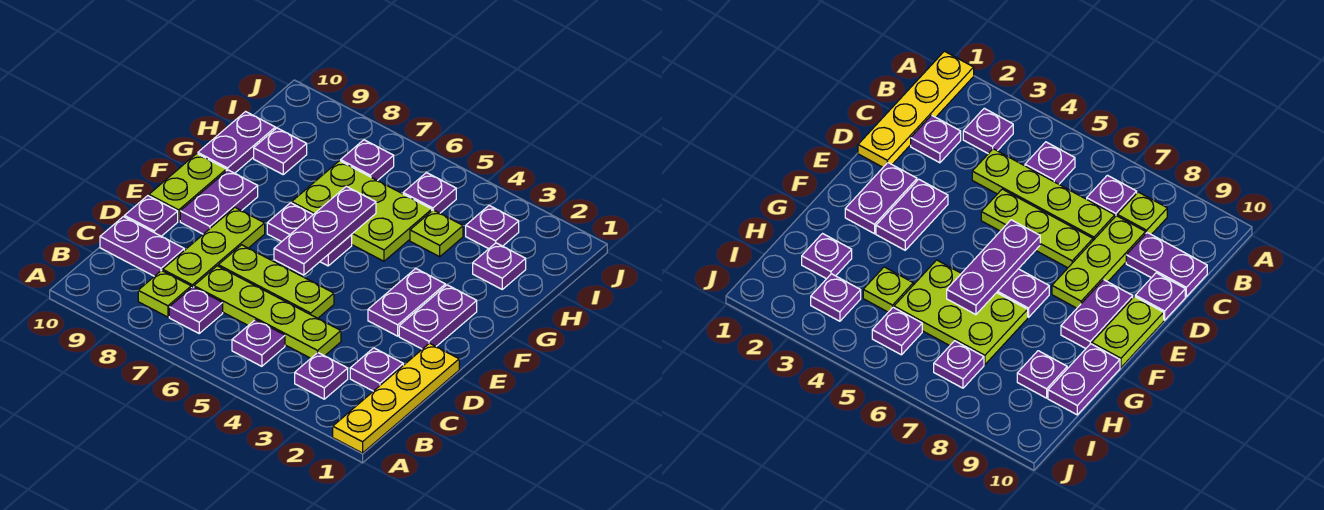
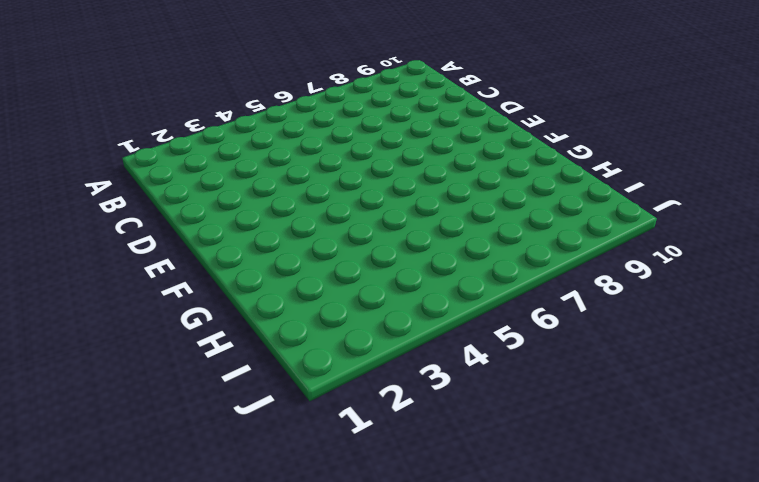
none -> yellow plate A1:D1 level 1
none -> purple plate B3 level 1
none -> purple plate B5 level 1

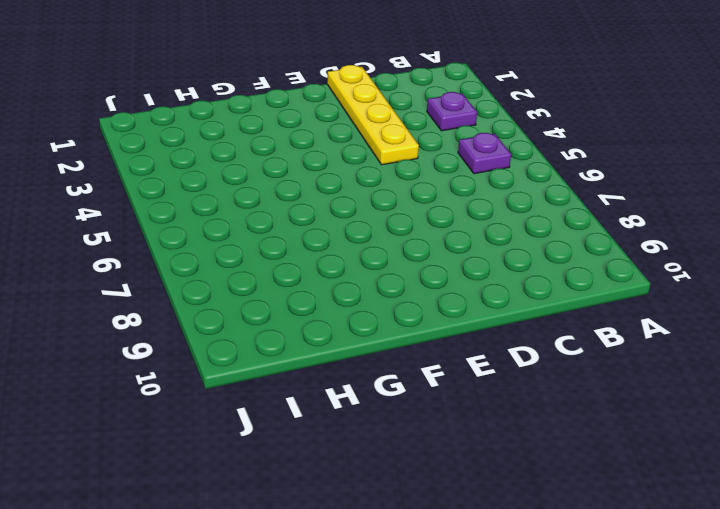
yellow plate D1:D4 level 1 -> yellow plate A1:D1 level 1
none -> purple plate B7 level 1
none -> lime plate B8 level 1
none -> purple plate C2 level 1

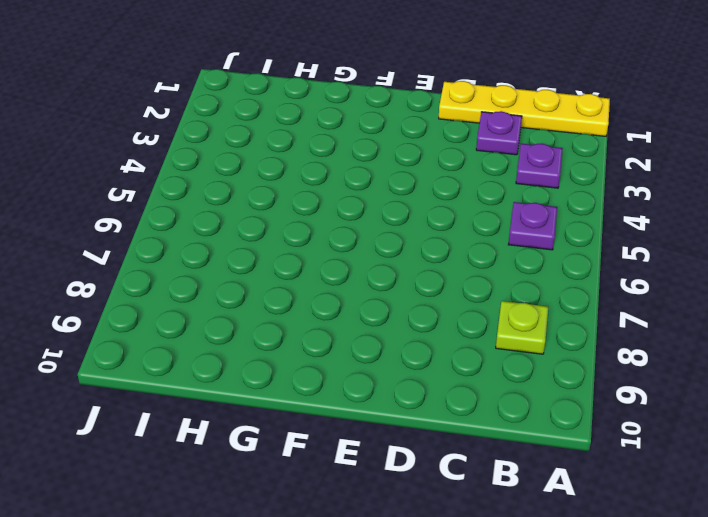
none -> purple plate B7 level 1
none -> lime plate C4:C7 level 1
none -> lime plate C8:E8 level 1

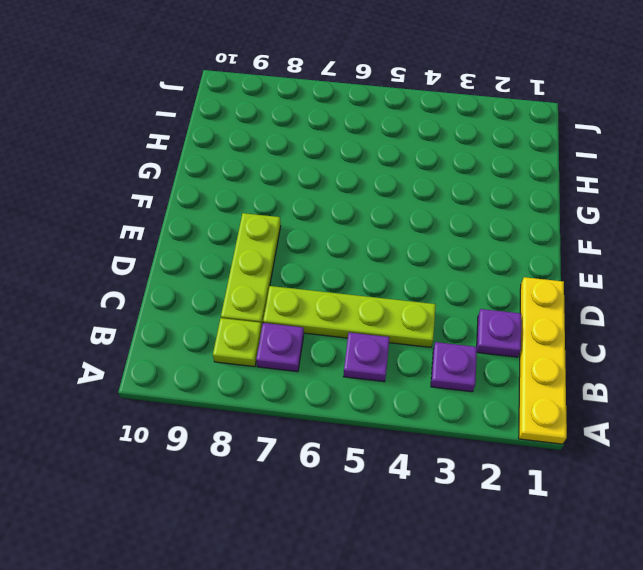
none -> purple plate C9:C10 level 1
none -> lime plate D5:D7 level 1
none -> purple plate D10 level 1

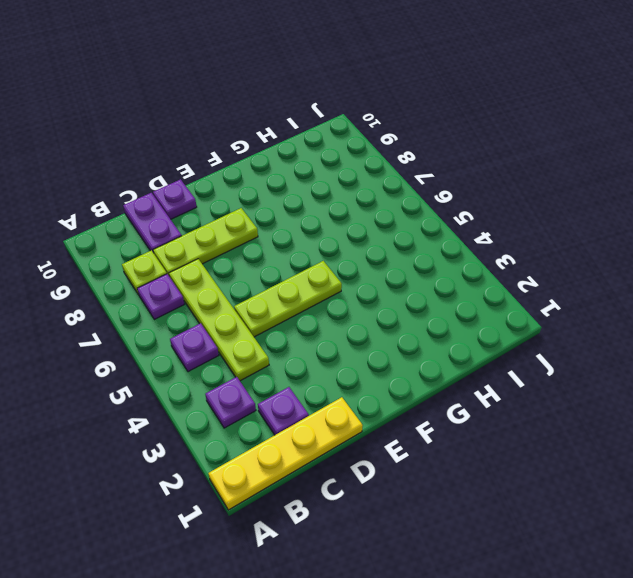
lime plate D5:F5 level 1 -> lime plate D5:D7 level 1
none -> purple plate E2:F2 level 1
none -> purple plate E3:F3 level 1
none -> purple plate E9:F9 level 1

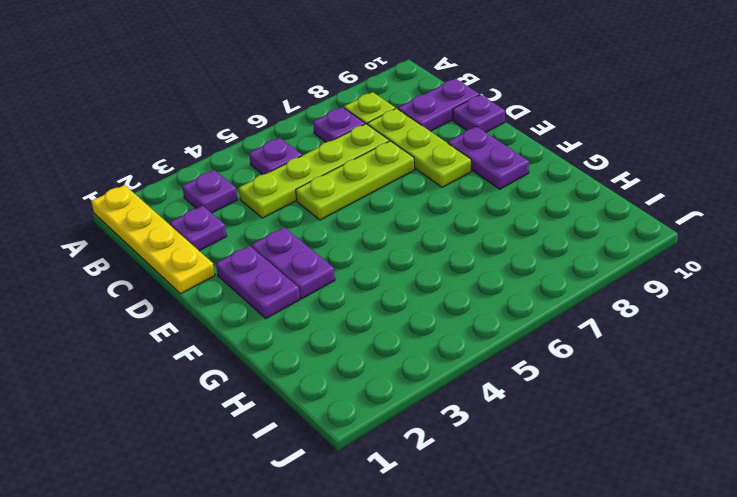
none -> lime plate E10:F10 level 1
none -> purple plate F6:F7 level 1
none -> lime plate G5:H7 level 1

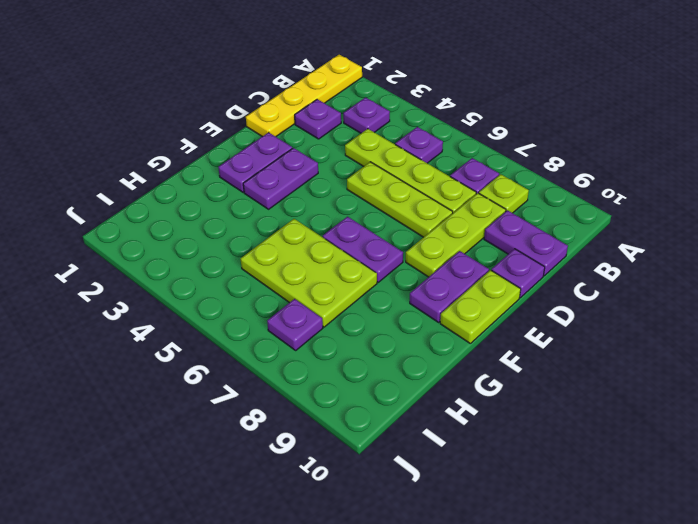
none -> purple plate G10:H10 level 1
none -> purple plate H2 level 1
none -> lime plate H4 level 1

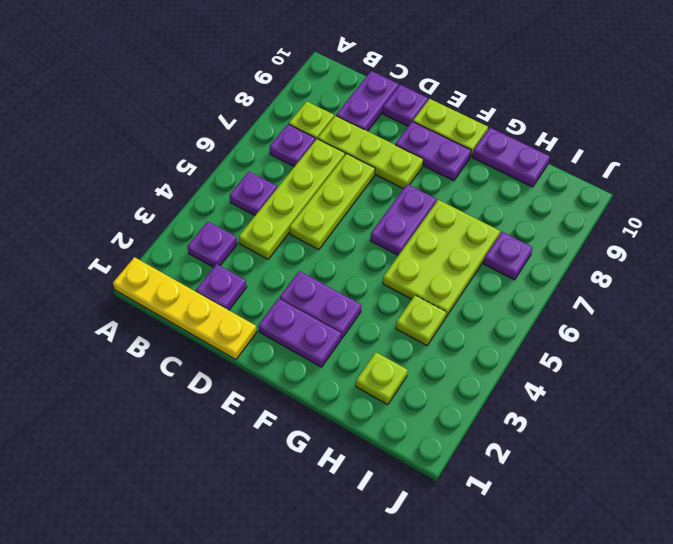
lime plate H2 level 1 -> purple plate H2 level 1
none -> purple plate H9 level 1
none -> purple plate I3 level 1
none -> purple plate I5 level 1

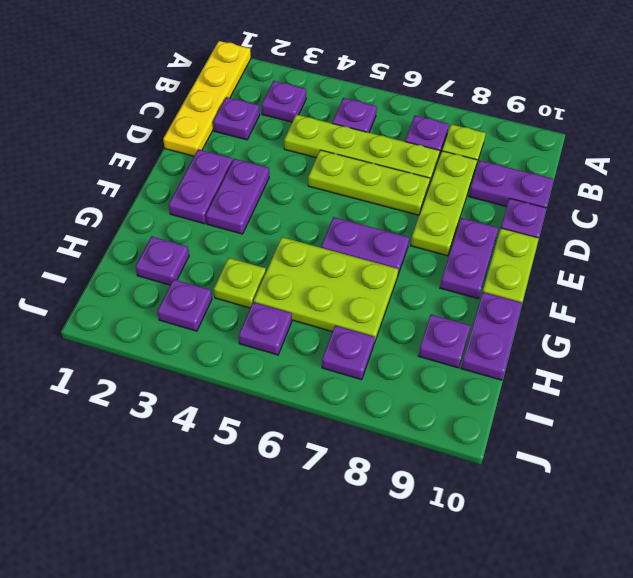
none -> purple plate E6:G6 level 2

